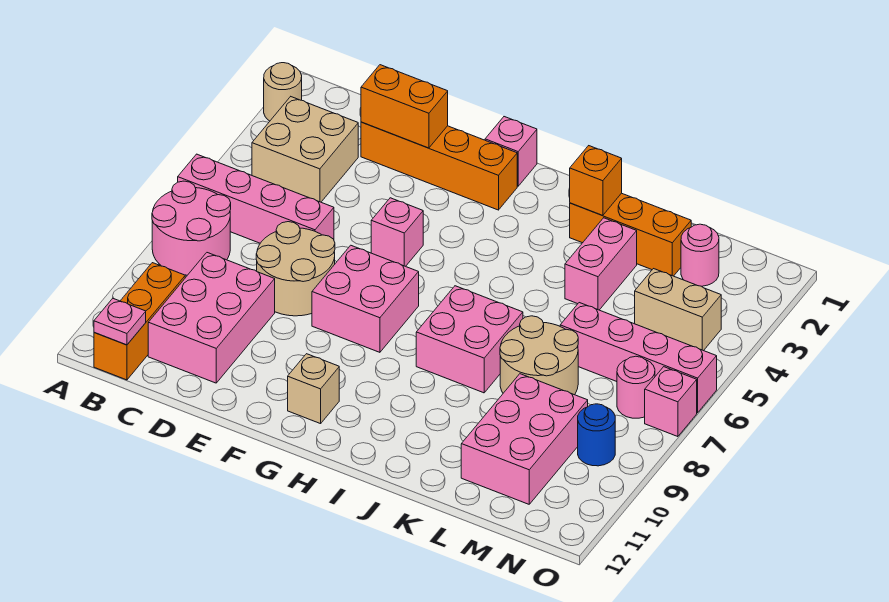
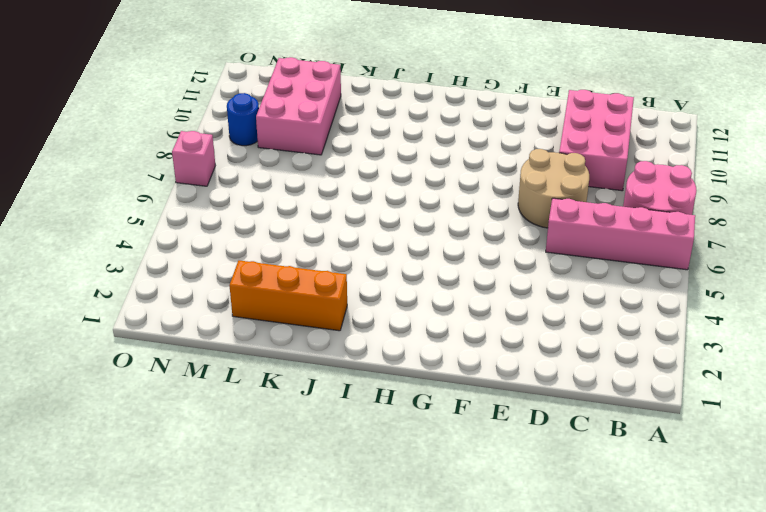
none -> tan round brick A2 level 1
none -> tan brick B3:C4 level 1
none -> orange brick B10:B12 level 1

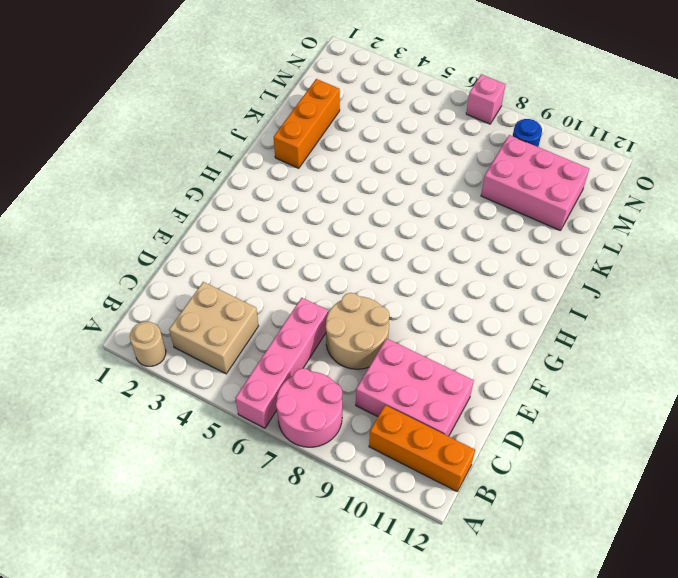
none -> orange brick D2:G2 level 1
none -> pink brick F5 level 1
none -> pink brick F7:G8 level 1

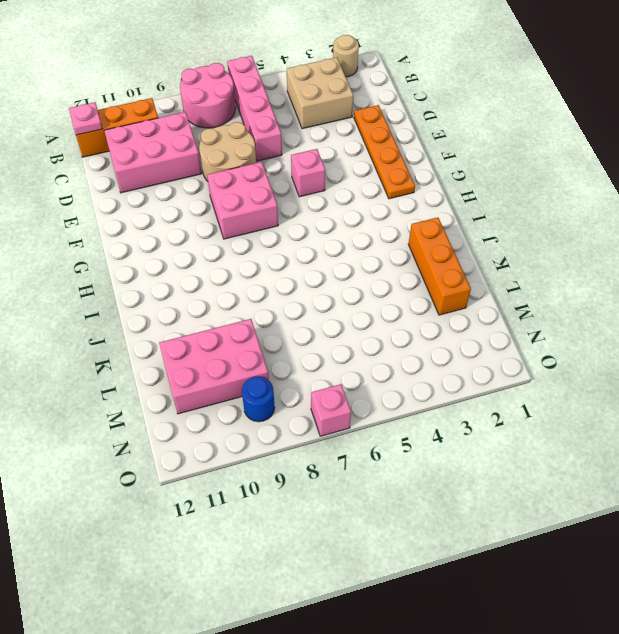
orange plate D2:G2 level 1 -> orange brick D2:G2 level 1
none -> pink brick G1 level 1
none -> tan brick G11 level 1
none -> pink brick I7:J8 level 1

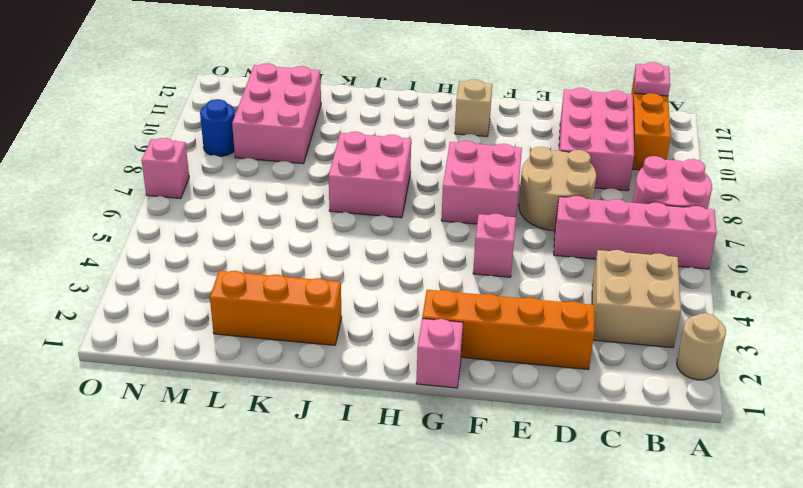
none -> pink brick K3:K4 level 1
none -> tan round brick K7:L8 level 1
none -> pink brick L6:O6 level 1

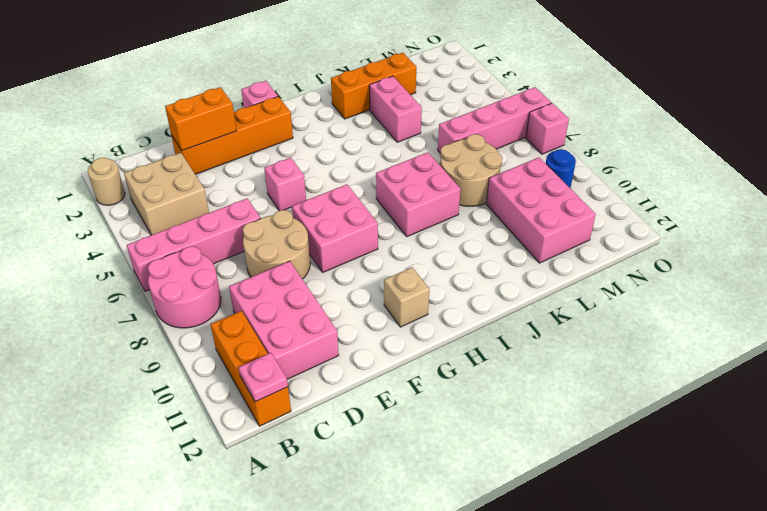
none -> pink round brick M2 level 1
none -> tan brick M4:N4 level 1
none -> pink round brick N7 level 1

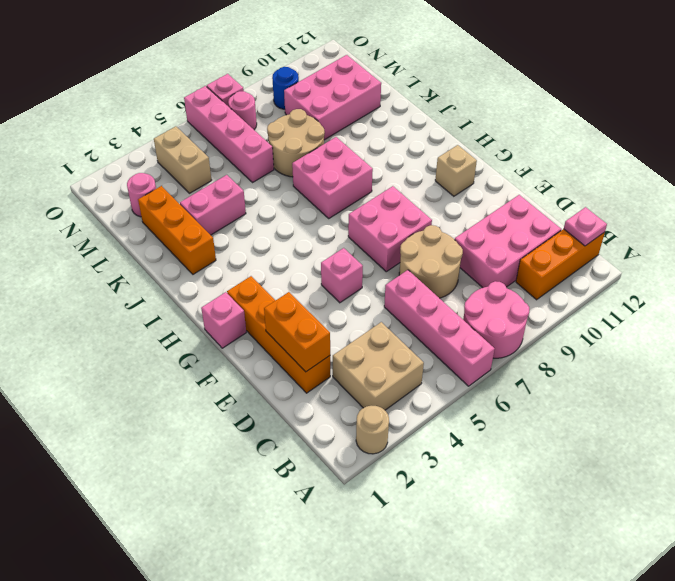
none -> orange brick J2 level 2

